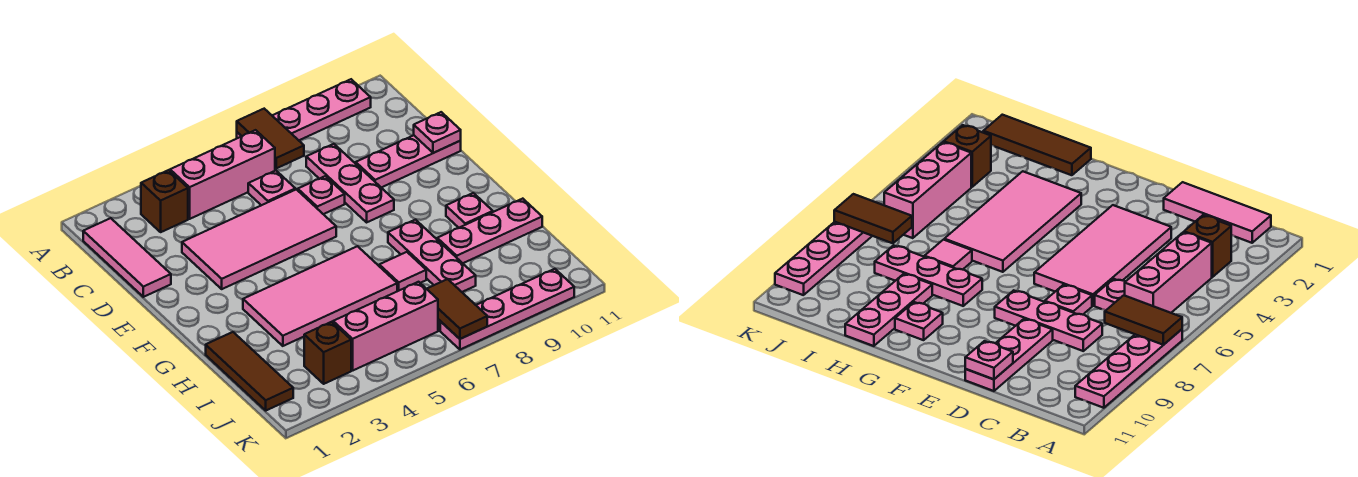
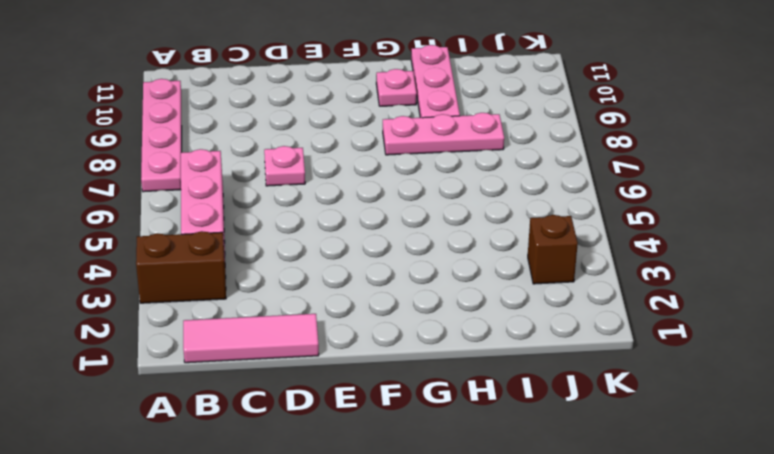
brown brick A3:B3 level 1 -> brown brick B3 level 1
none -> pink plate C6 level 1
none -> pink plate C8:E8 level 1
none -> pink tile D3:E6 level 1

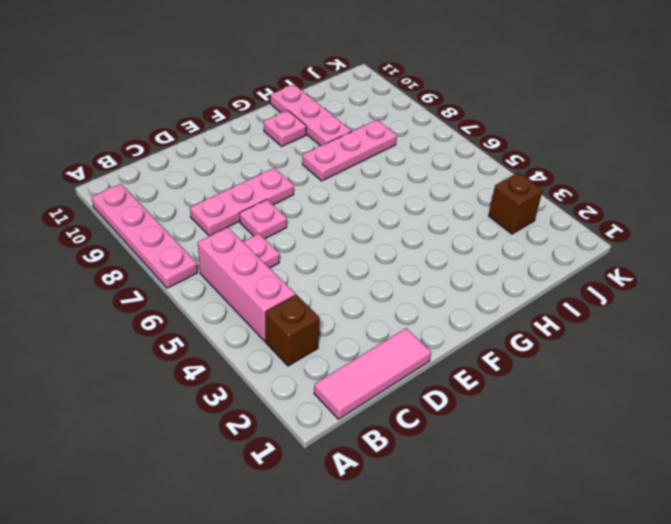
none -> pink tile D3:E6 level 1
none -> pink plate D9:D11 level 1
none -> pink tile G3:H6 level 1

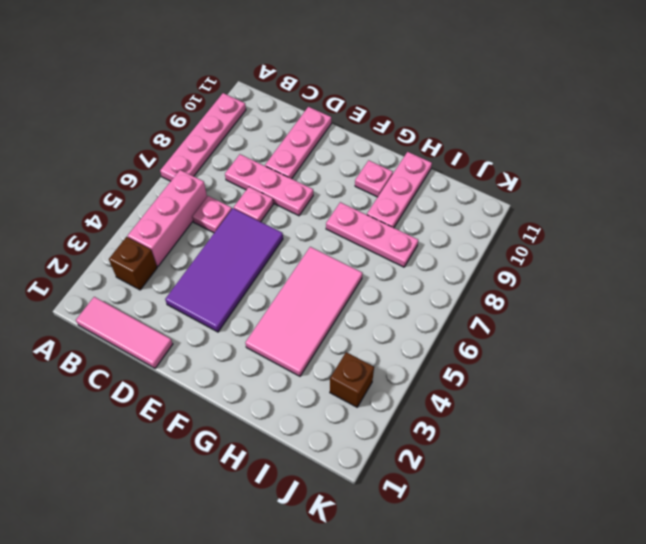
purple tile D3:E6 level 1 -> pink tile D3:E6 level 1
none -> brown tile H1:J1 level 1
none -> pink tile H7 level 1
none -> pink brick J4:J6 level 1

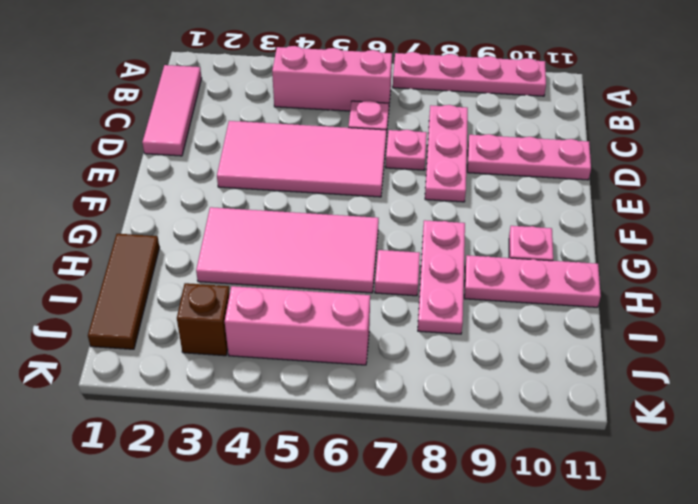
none -> brown brick B3 level 1
none -> pink plate K7:K10 level 1
none -> brown tile A7:B7 level 2

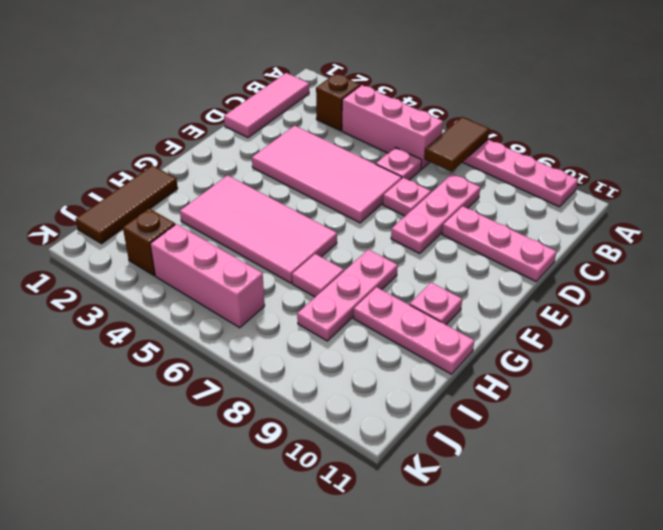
none -> pink plate K7:K10 level 1
none -> pink plate D11 level 2
none -> brown tile J7:K7 level 2

